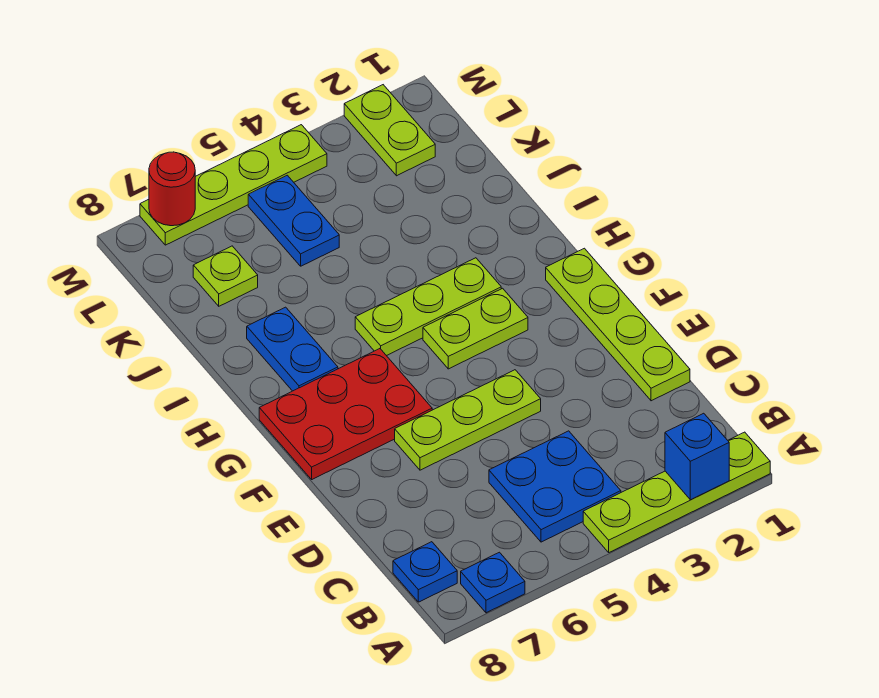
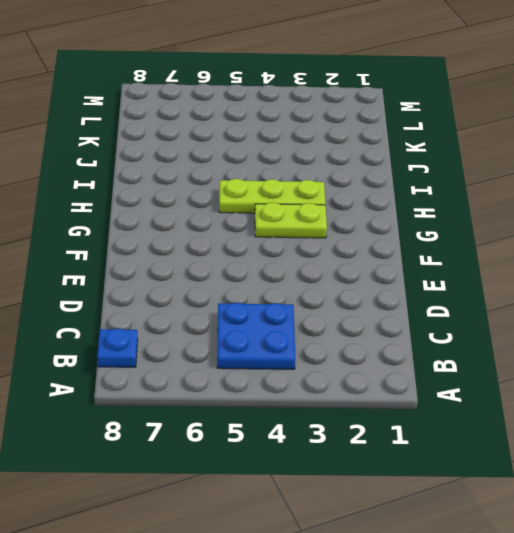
none -> lime plate A1:A4 level 1
none -> blue plate A7 level 1
none -> lime plate D1:G1 level 1

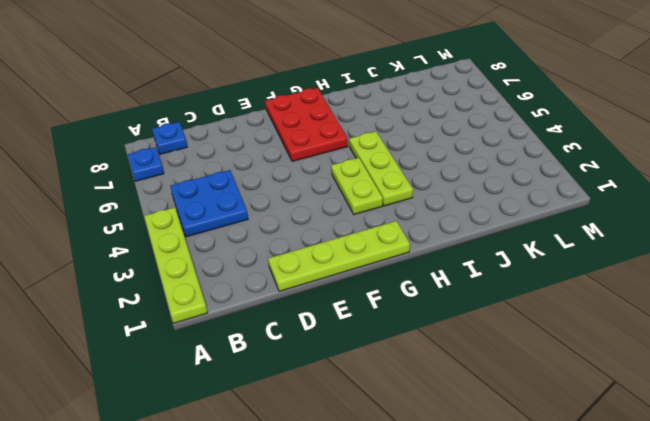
none -> lime plate E4:E6 level 1
none -> blue plate H7:I7 level 1
none -> blue plate K5:L5 level 1

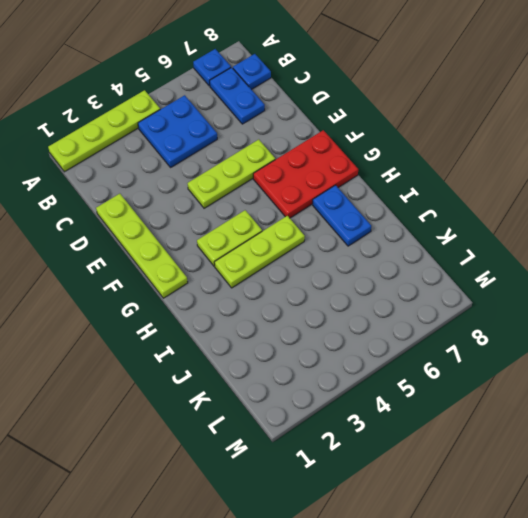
blue plate B7:C7 level 1 -> blue plate K5:L5 level 1
none -> lime plate K7 level 1
none -> lime plate L2:M2 level 1
none -> lime plate M4:M7 level 1

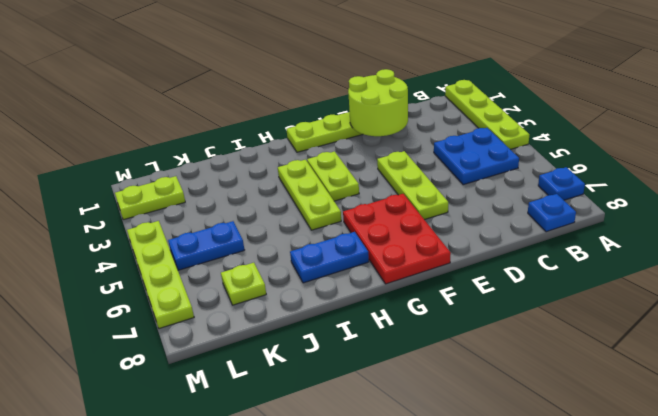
lime round brick D1:E2 level 2 -> none
none -> blue brick A2 level 2
none -> red round brick M7 level 2

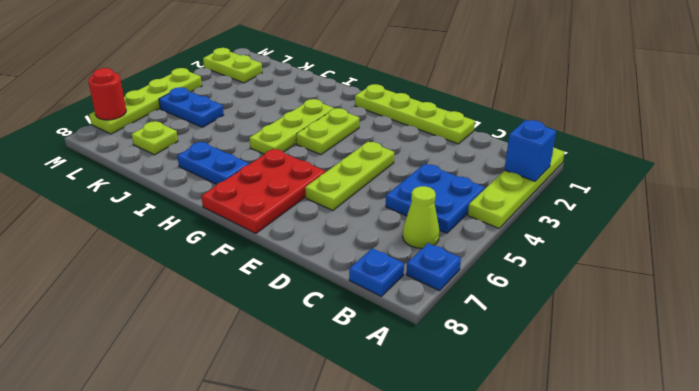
lime cone B6 level 1 -> none

